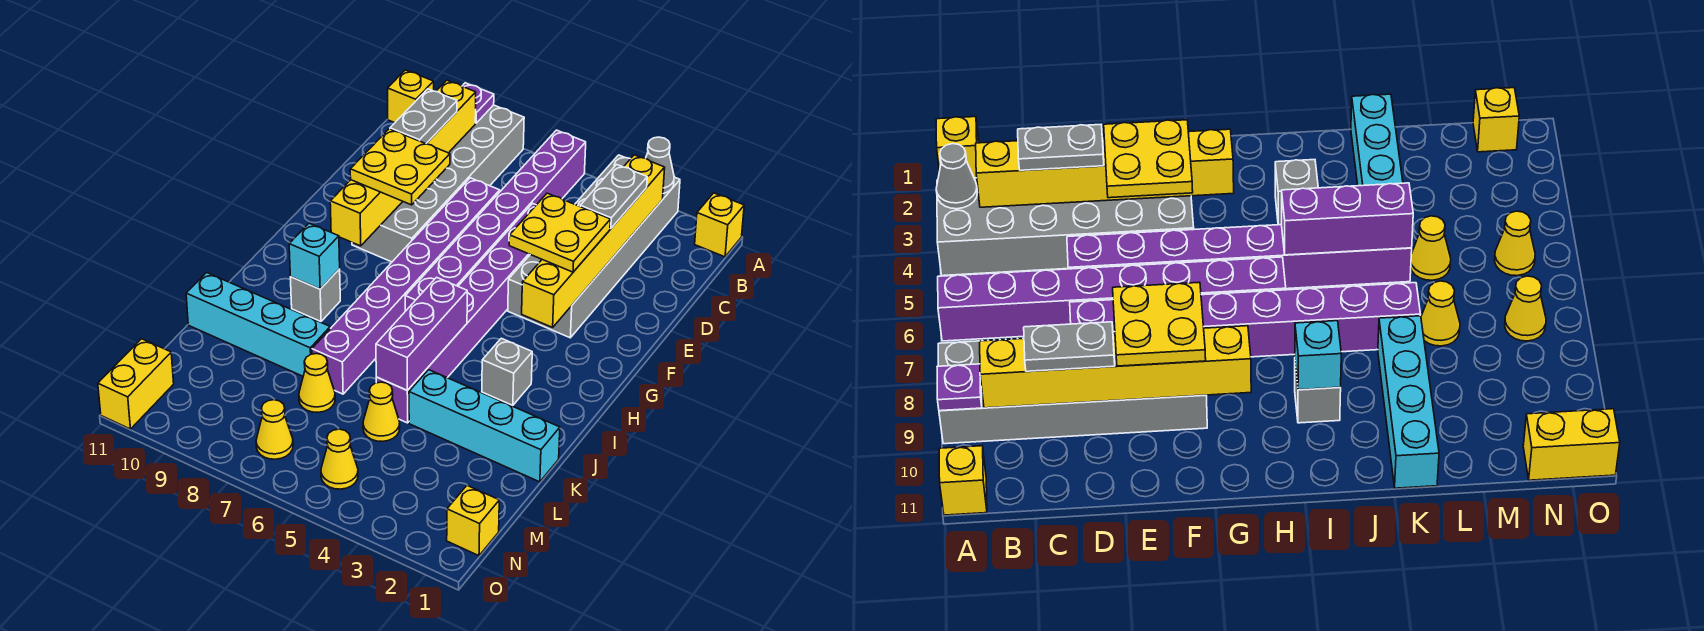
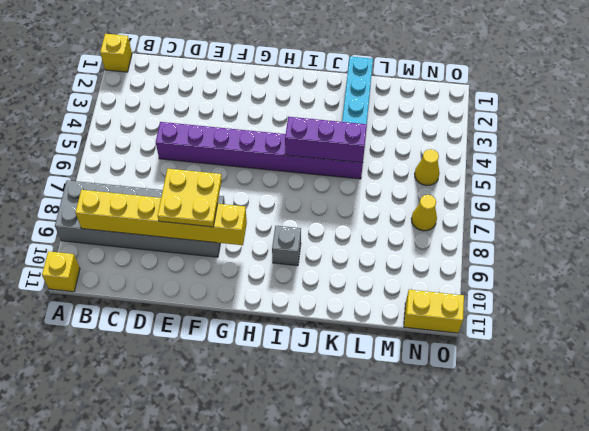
none -> grey brick A3:F4 level 1
none -> purple brick A6:H6 level 1
none -> purple brick D7:K7 level 1

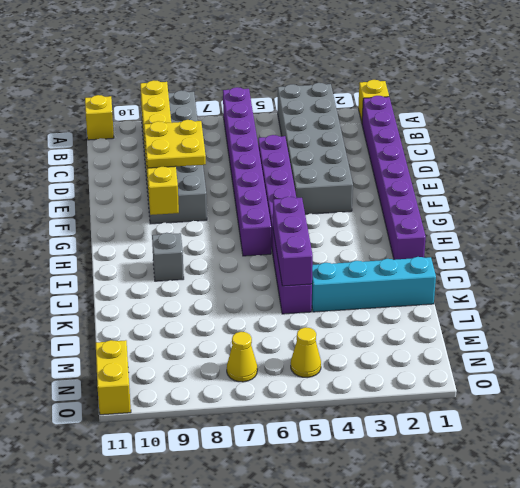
purple brick B1:I1 level 1 -> purple brick D7:K7 level 1
none -> grey brick I3 level 1
none -> cyan brick K8:K11 level 1
none -> yellow cone L5 level 1

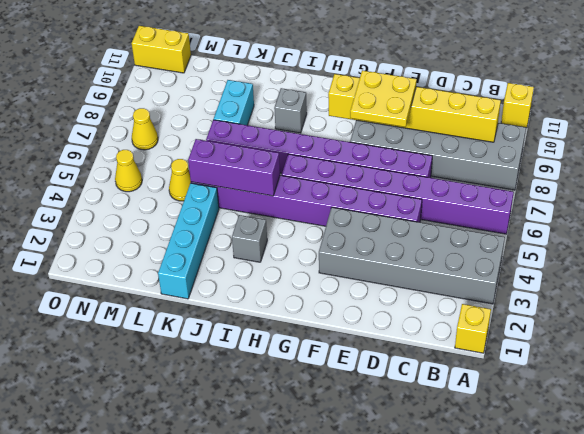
cyan brick K8:K9 level 1 -> cyan brick K8:K11 level 1
none -> yellow cone L7 level 1
none -> yellow brick N1 level 1
none -> grey cone A3 level 2

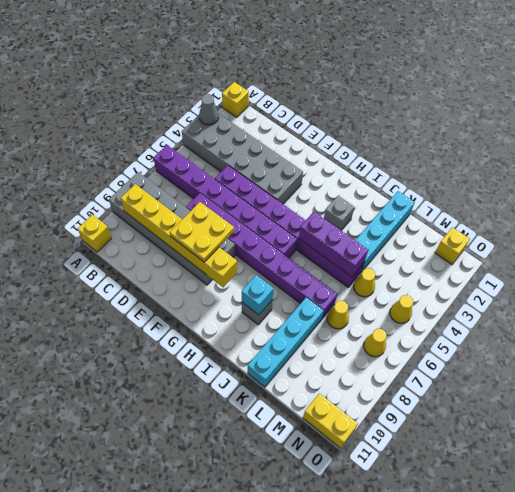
none -> purple plate A9 level 2
none -> yellow brick B3:G3 level 2
none -> grey plate C3:D3 level 3

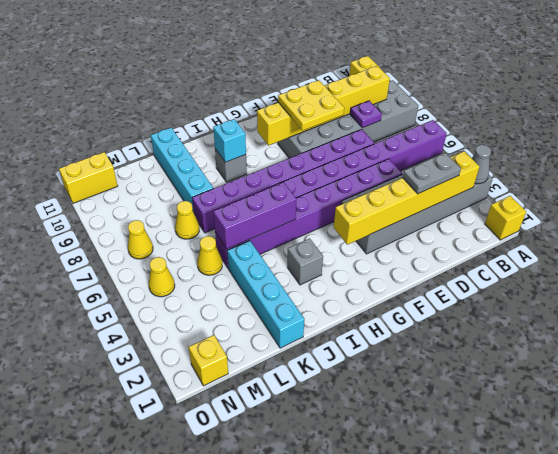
purple plate C8 level 2 -> purple plate A9 level 2
none -> grey plate C9:D9 level 3
none -> yellow plate E3:F4 level 3

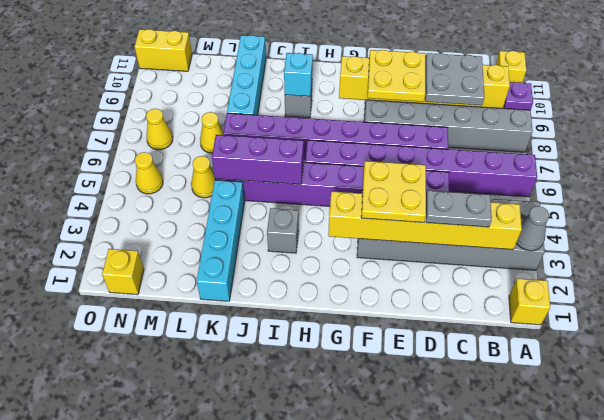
grey plate C8:D9 level 3 -> grey plate C9:D9 level 3

